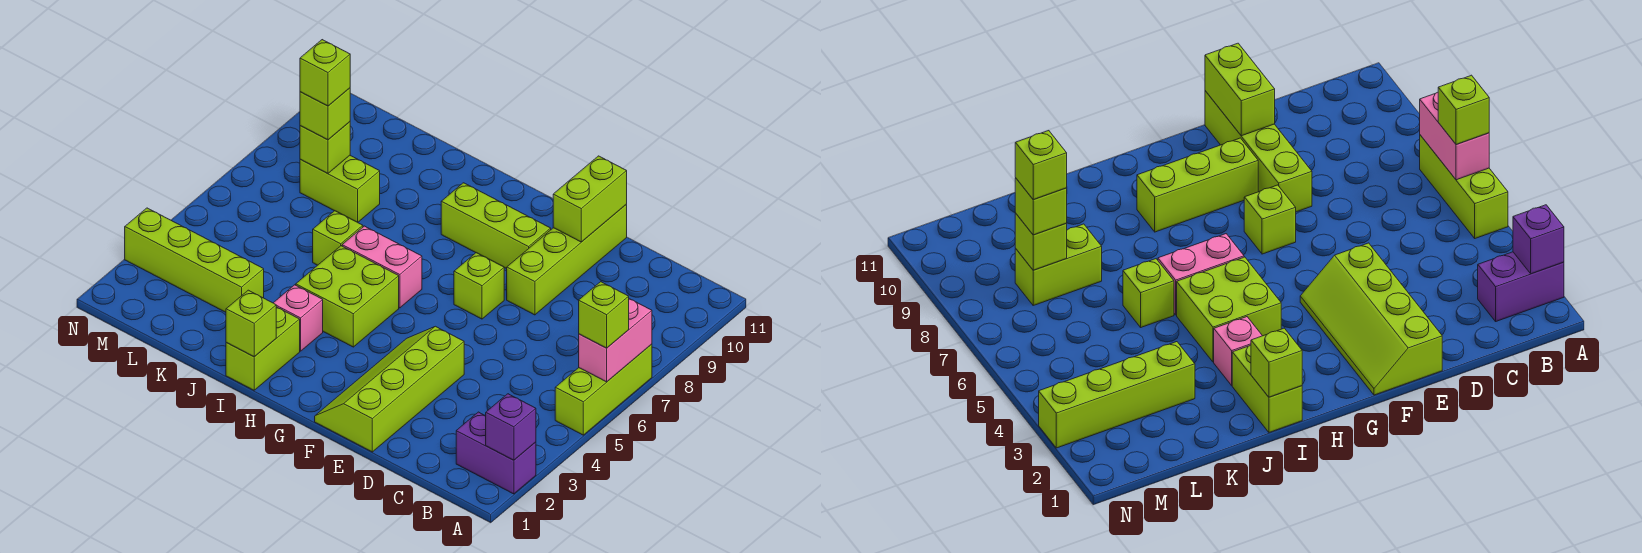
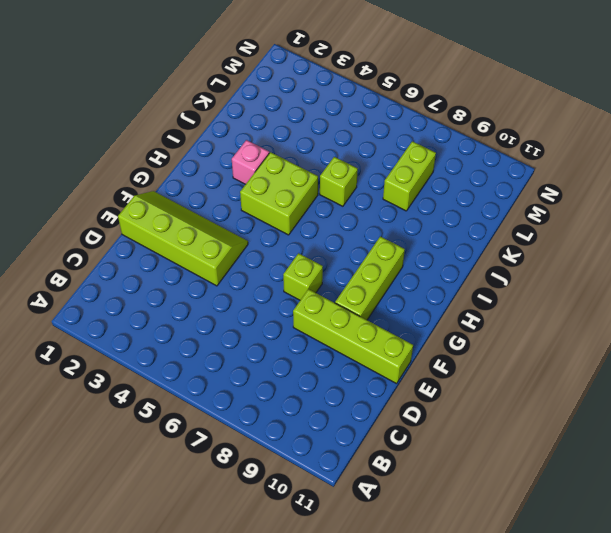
none -> purple brick A2:B2 level 1
none -> lime brick A5:A7 level 1
none -> pink brick H6:I6 level 1

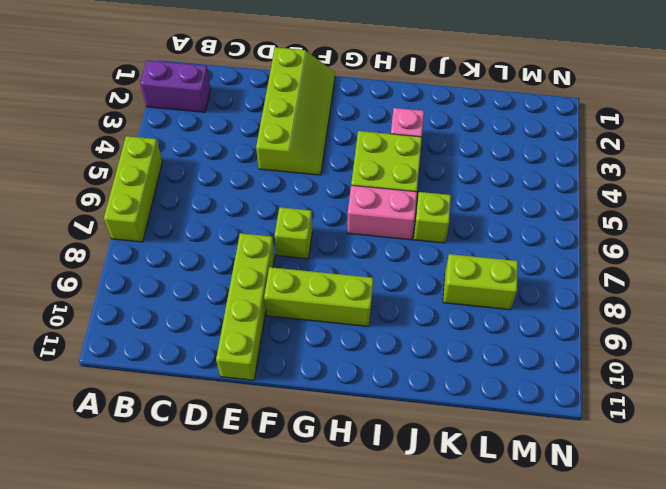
none -> lime brick I1:I2 level 1
none -> lime brick K3:N3 level 1
none -> purple brick A2 level 2

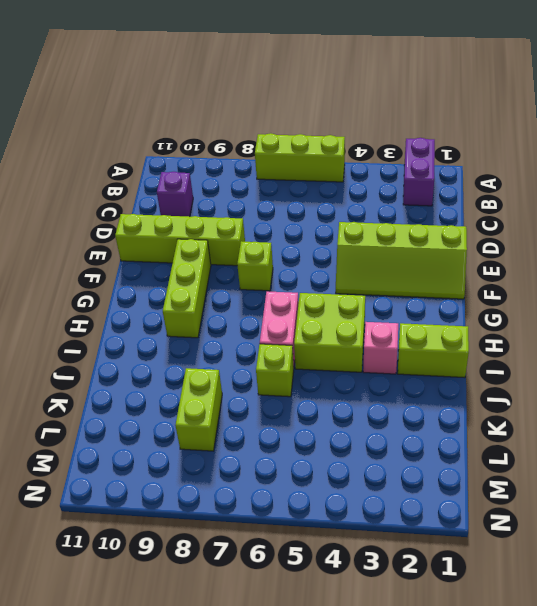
purple brick C10 level 1 -> purple brick A2 level 2
none -> lime brick K3:N3 level 1
none -> pink brick A6:A7 level 2
none -> lime brick E10:E11 level 2

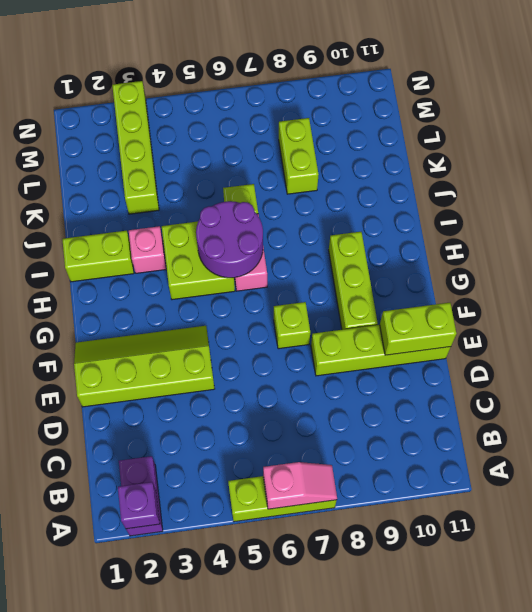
pink slope A6:A7 level 2 top 6 -> pink brick A6:A7 level 2
purple round brick H5:I6 level 2 -> none
none -> lime brick I1 level 2
none -> lime brick L8 level 2
none -> lime brick A6 level 3

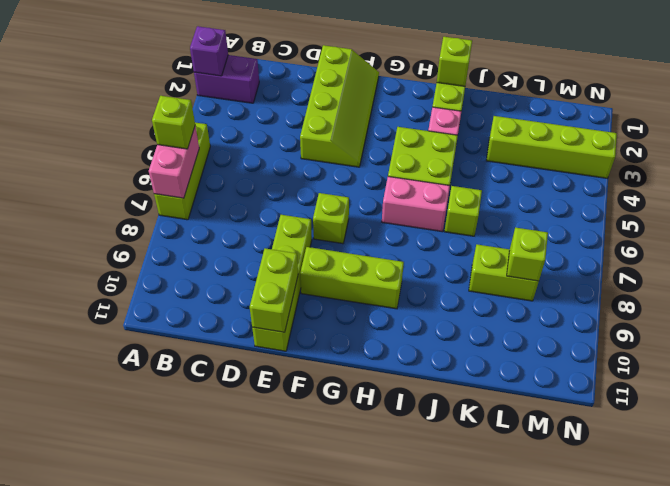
none -> lime brick L8 level 3
none -> lime brick L8 level 4

